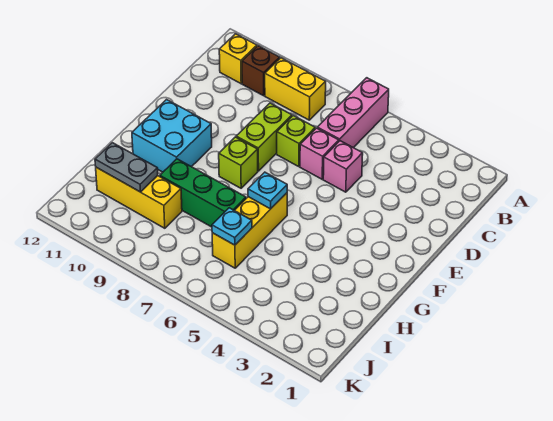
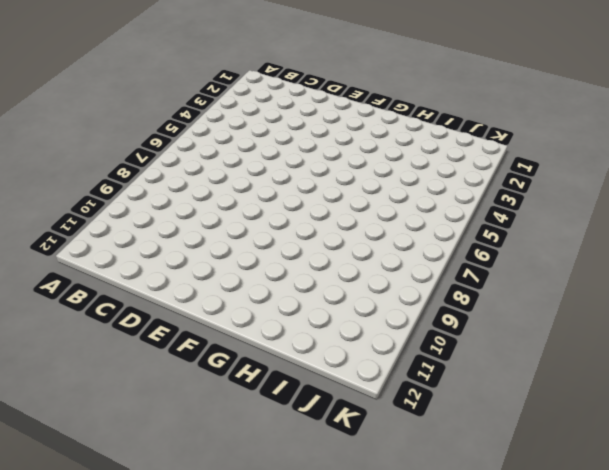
none -> pink brick A6:C6 level 1
none -> yellow brick B8:B9 level 1
none -> brown brick B10 level 1

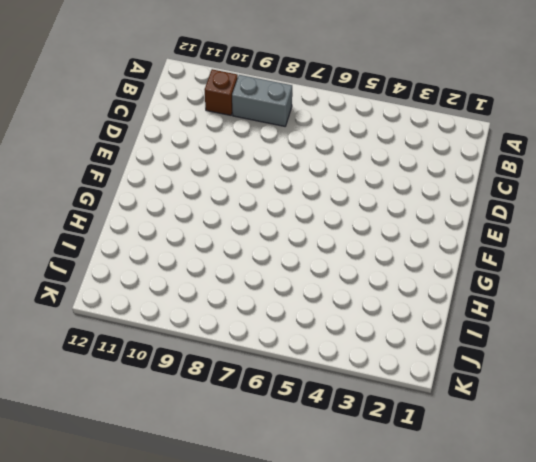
grey brick B8:B9 level 1 -> yellow brick B8:B9 level 1
none -> pink brick A6:C6 level 1
none -> yellow brick B11 level 1
none -> pink brick D5 level 1

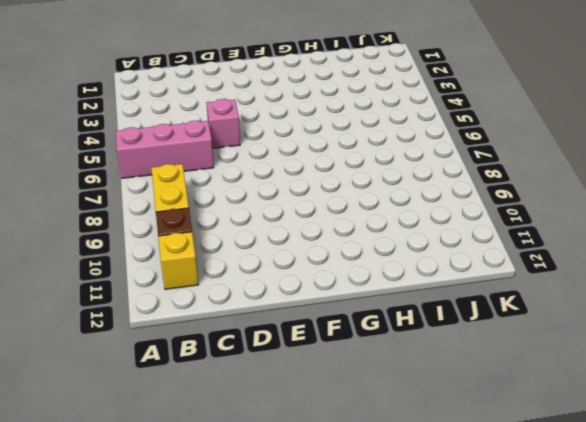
none -> pink brick D6 level 1
none -> lime brick D7 level 1
none -> lime brick D8:E8 level 1

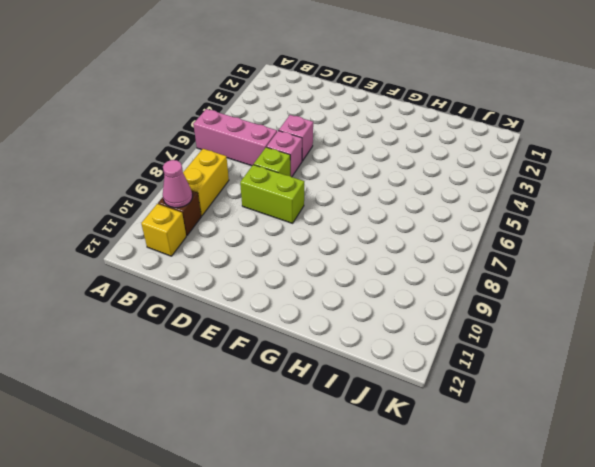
pink cone B10 level 2 -> none
none -> lime brick F8 level 1
none -> cyan brick F10:G11 level 1
none -> yellow brick G6:I6 level 1

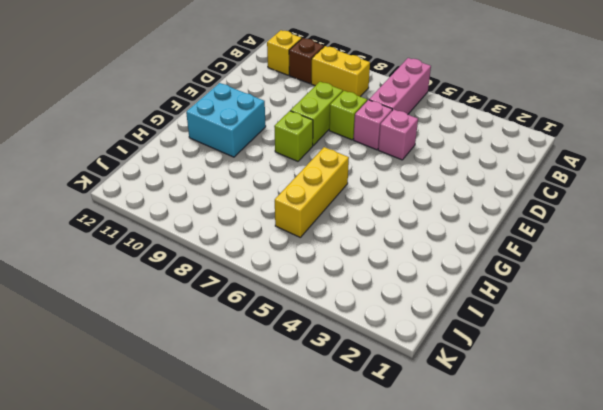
none -> green brick H7:H9 level 1
none -> yellow brick I9:I11 level 1
none -> cyan plate G6 level 2

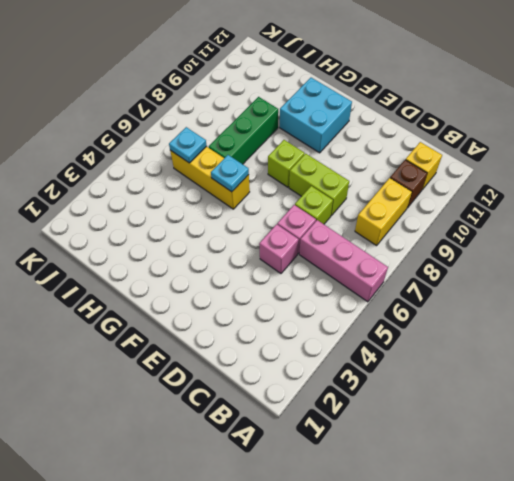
none -> yellow brick I9:I11 level 1
none -> grey plate I10:I11 level 2

